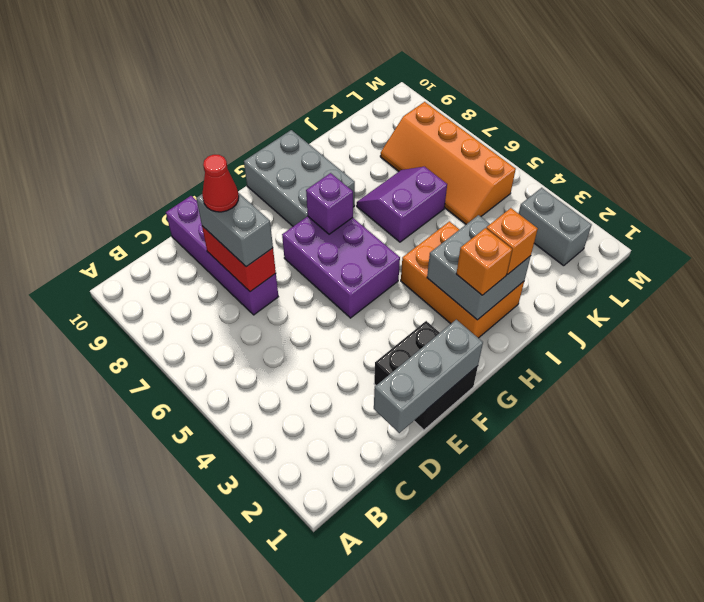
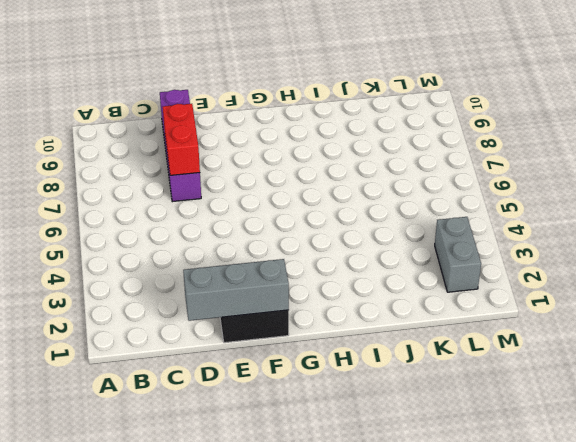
none -> purple brick F5:G7 level 1
none -> grey brick G8:H10 level 1
none -> orange brick H2:I4 level 1

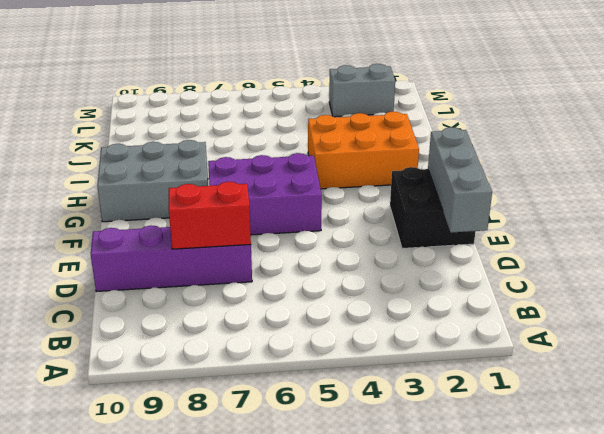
none -> purple slope I6:J7 level 1 top 6
none -> orange slope K5:L8 level 1 top L
none -> purple brick G7 level 2

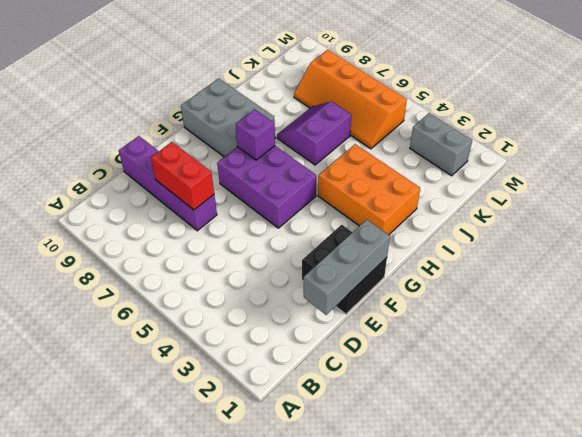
none -> grey brick H2:I3 level 2
none -> grey brick D7:D8 level 3
none -> orange brick H2 level 3

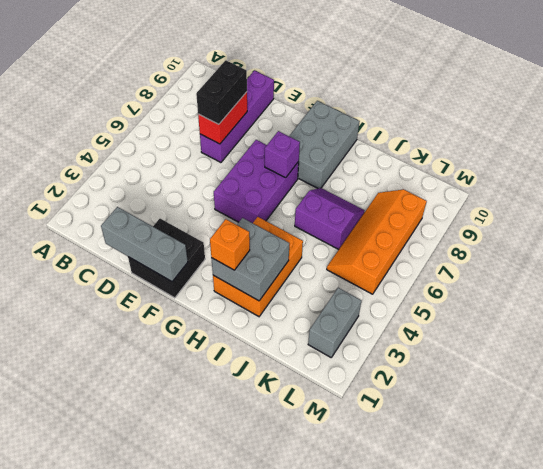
black brick D7:D8 level 3 -> grey brick D7:D8 level 3
none -> orange brick I2 level 3
none -> red cone D8 level 4

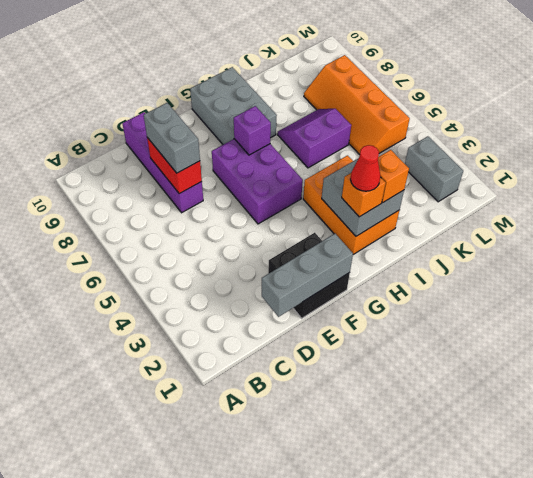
red cone H2 level 4 -> red cone D8 level 4

